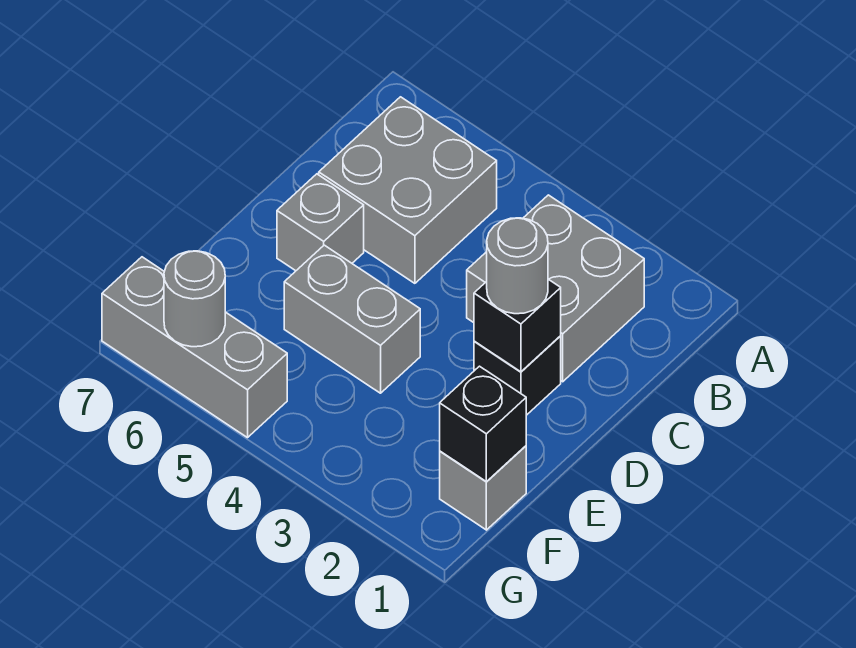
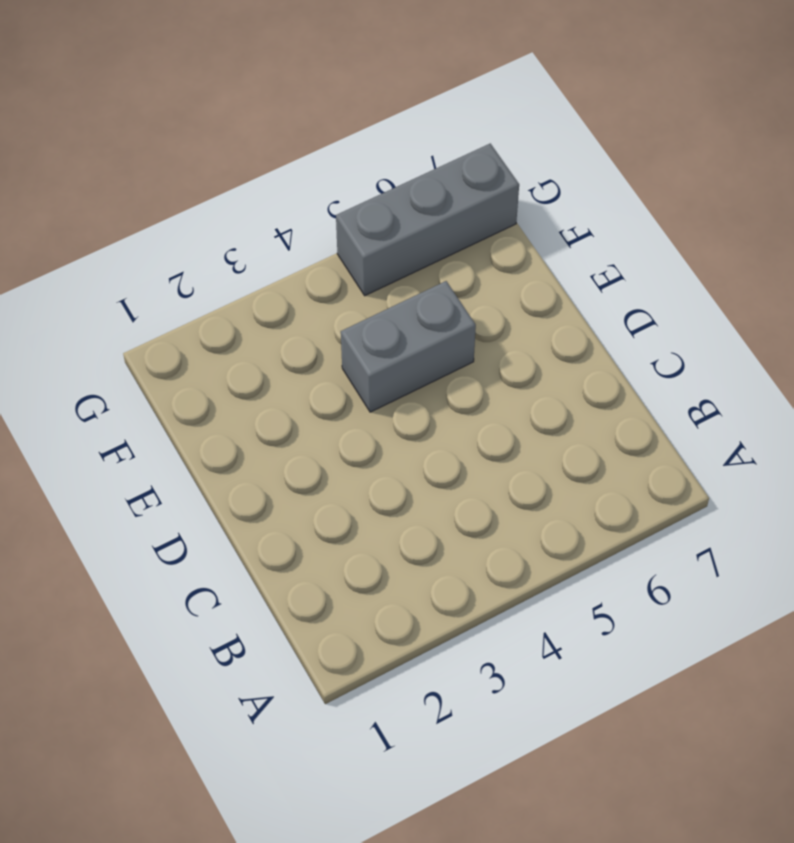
none -> grey brick B2:C3 level 1
none -> grey brick B5:C6 level 1

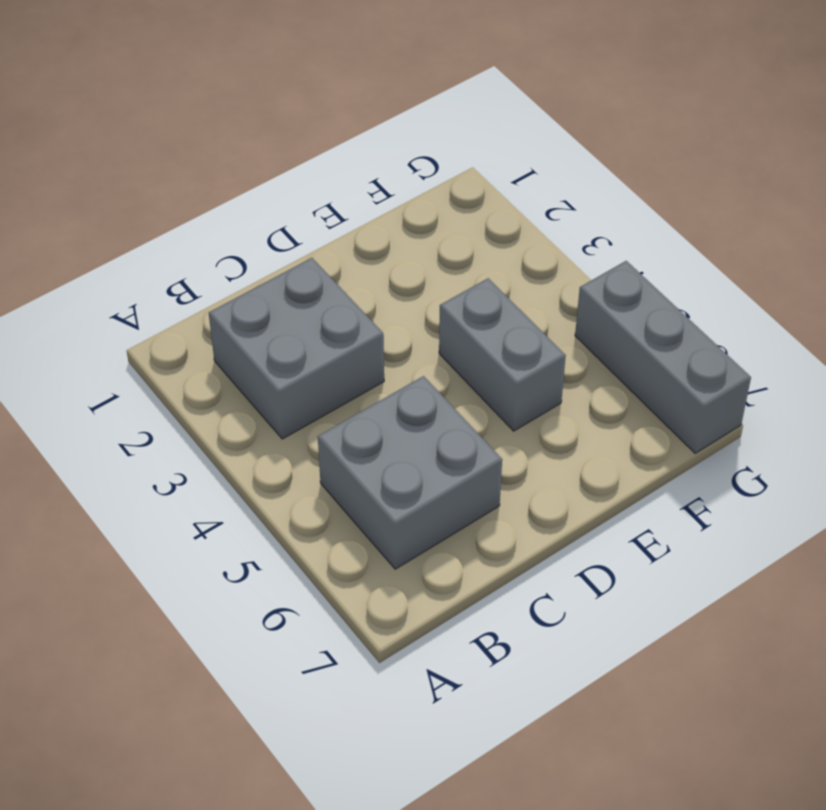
none -> black brick D2 level 1
none -> grey brick D6 level 1

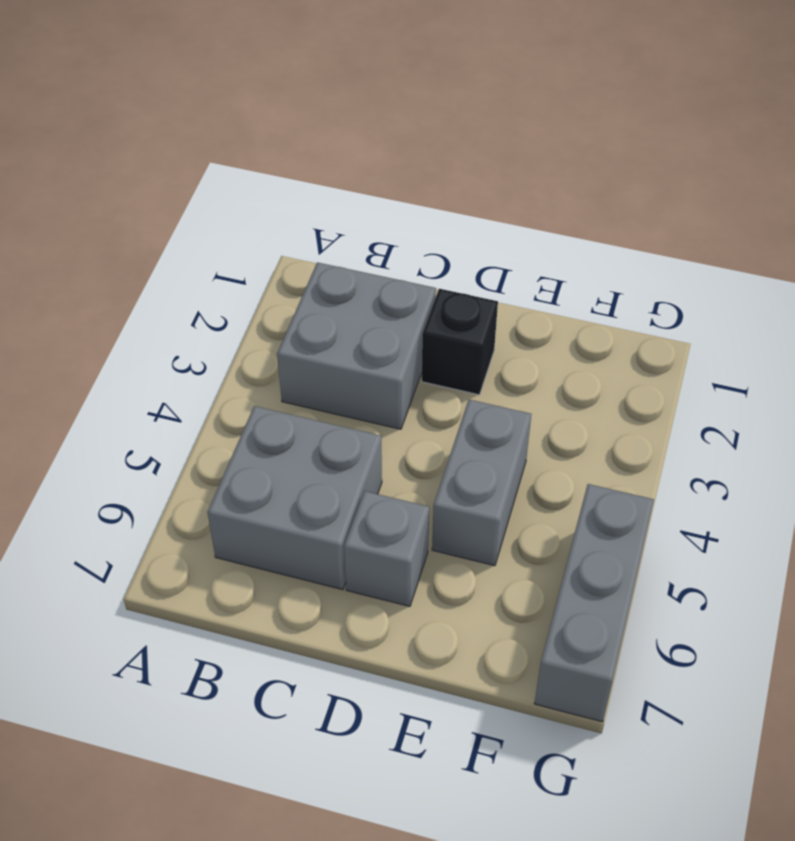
none -> grey brick F1 level 1
none -> black brick D2 level 2

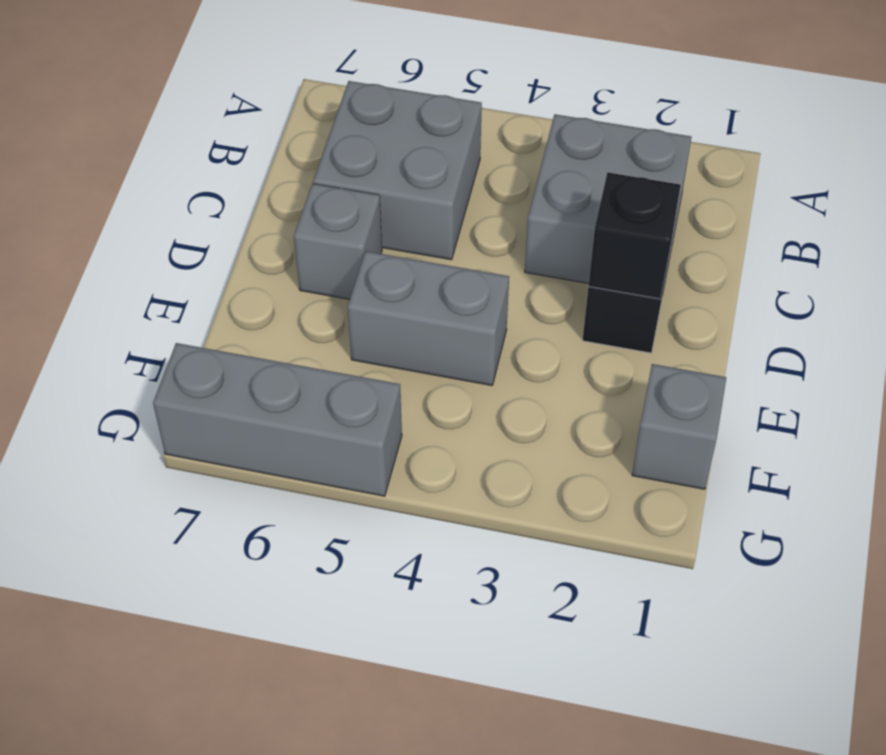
none -> black brick F1 level 2
none -> grey round brick G6 level 2

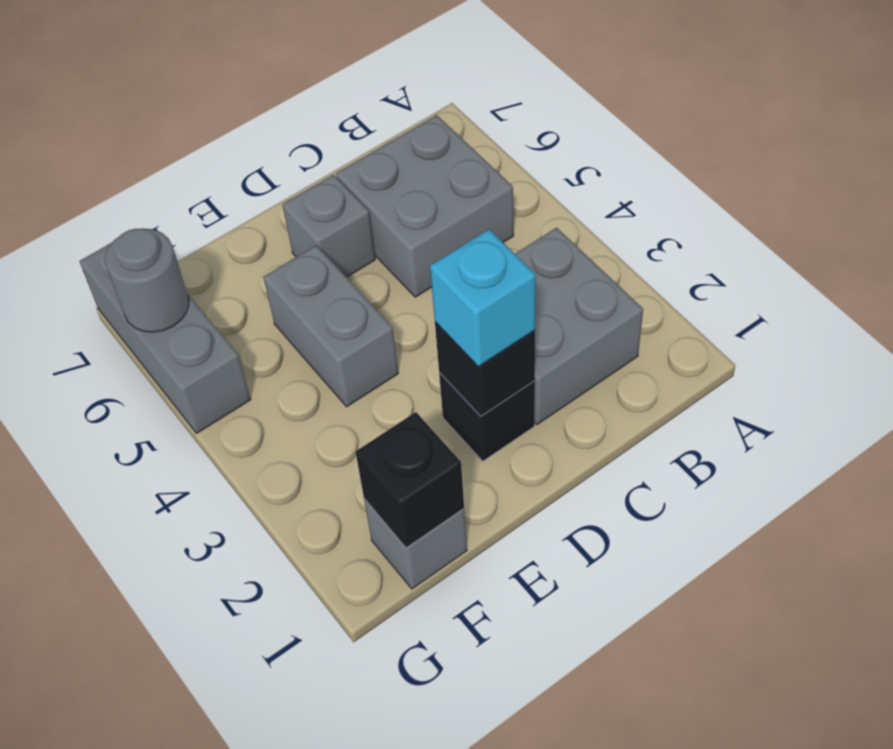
cyan brick D2 level 3 -> grey round brick D2 level 3

